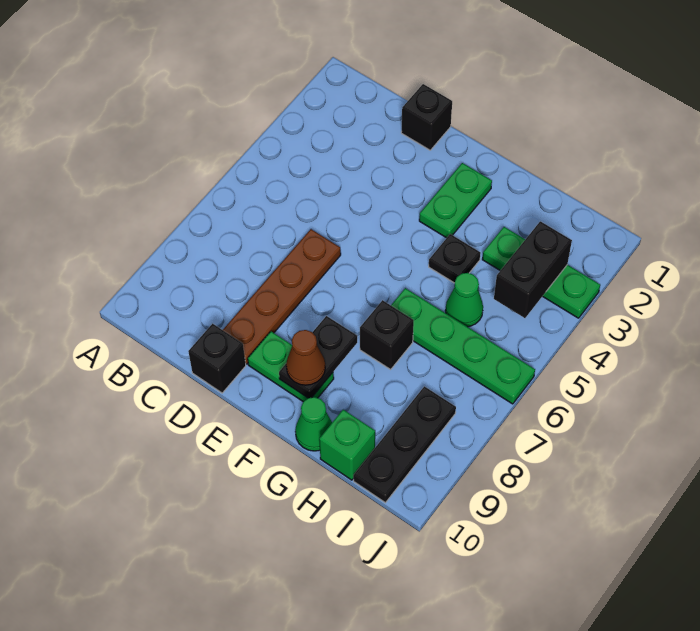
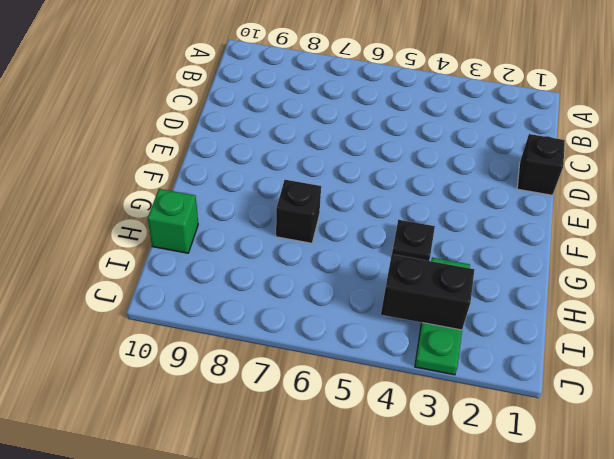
none -> brown plate D6:D9 level 1
none -> black brick D10 level 1
none -> green plate E9:F9 level 1

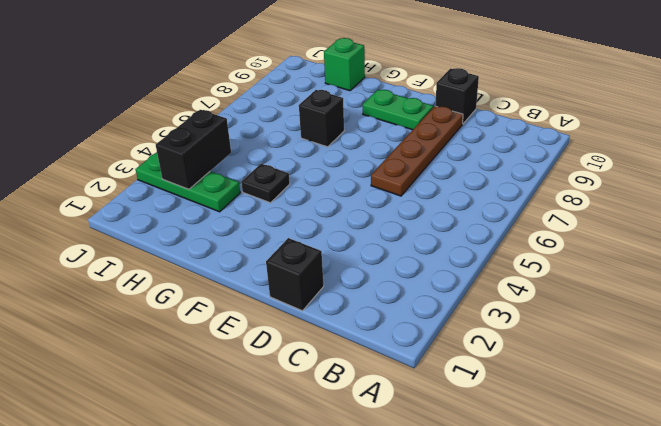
none -> green plate F2:F3 level 1
none -> green plate G6:J6 level 1
none -> green cone G10 level 1

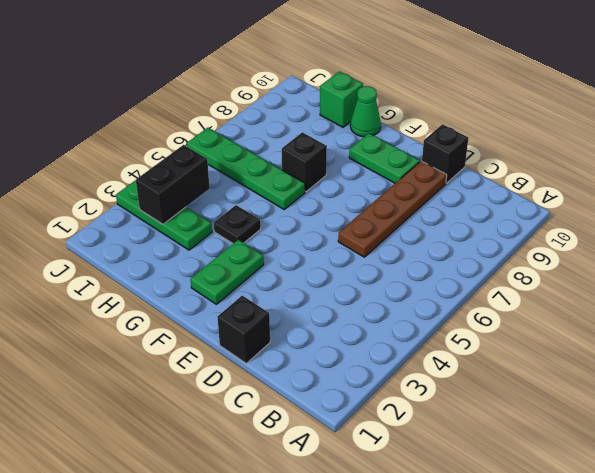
none -> green cone H5 level 1
none -> black plate I8:I10 level 1
none -> black plate F8:F9 level 2

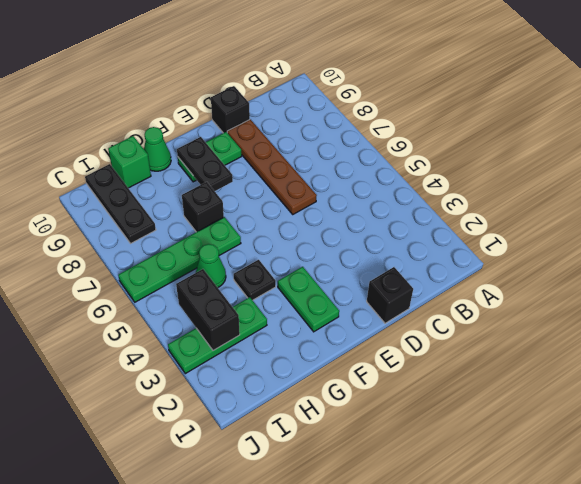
none -> brown cone F9 level 3

